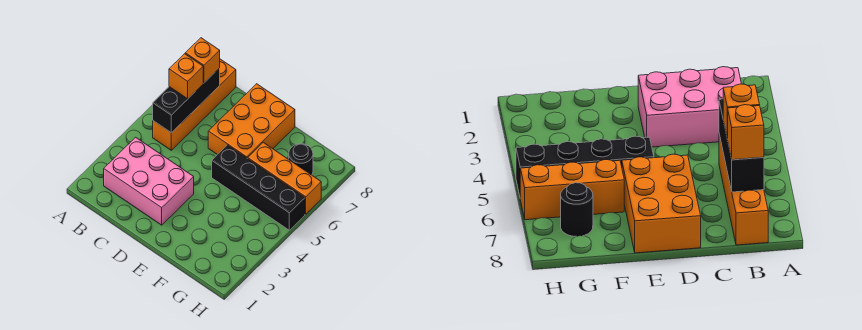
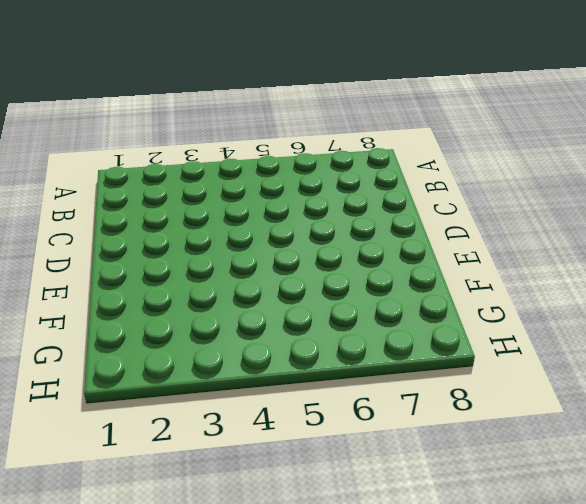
none -> pink brick B2:D3 level 1
none -> orange brick B5:B8 level 1

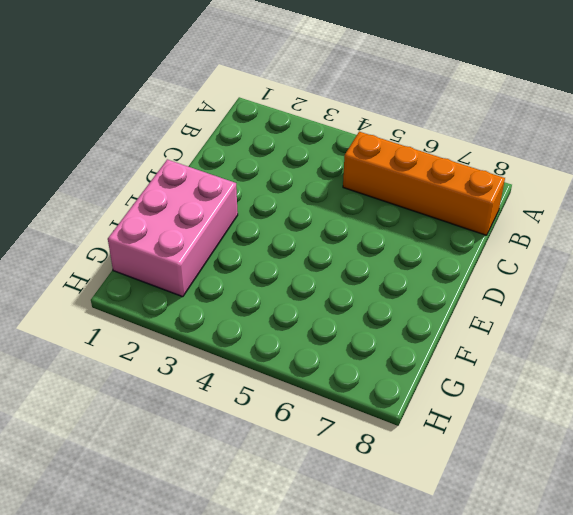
pink brick E1:G2 level 1 -> pink brick B2:D3 level 1
none -> orange brick D6:E8 level 1
none -> black brick E5:H5 level 1

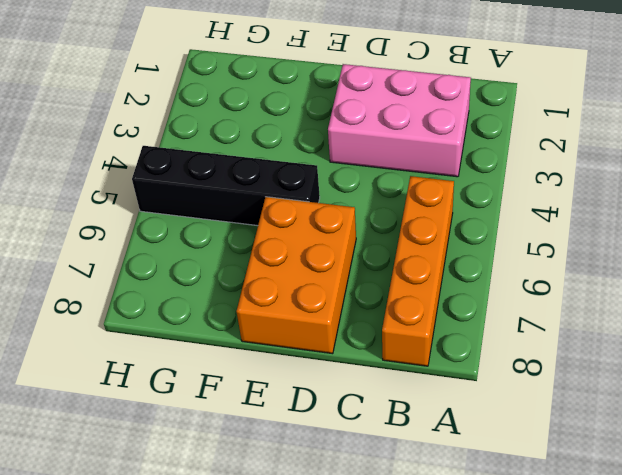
none -> orange brick F6:H6 level 1
none -> black round brick G7 level 1

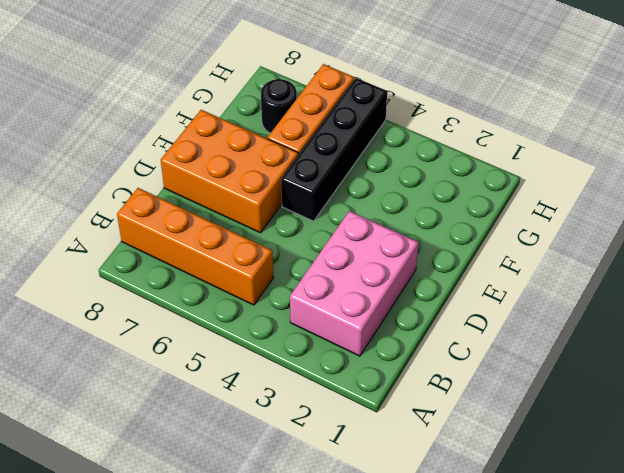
none -> black brick B5:B7 level 2
none -> orange brick B6 level 3

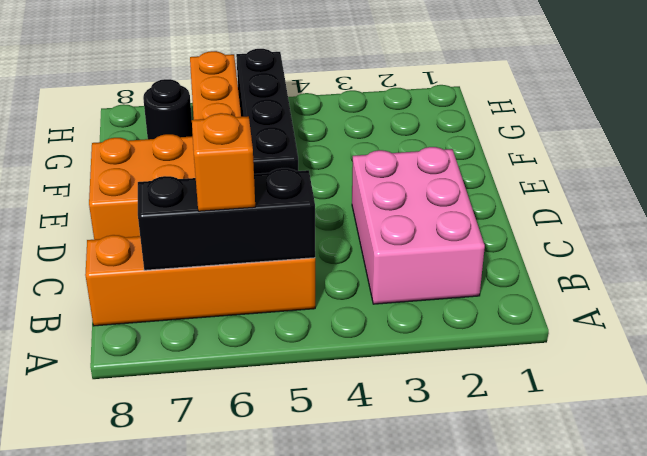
none -> orange brick B7 level 3

